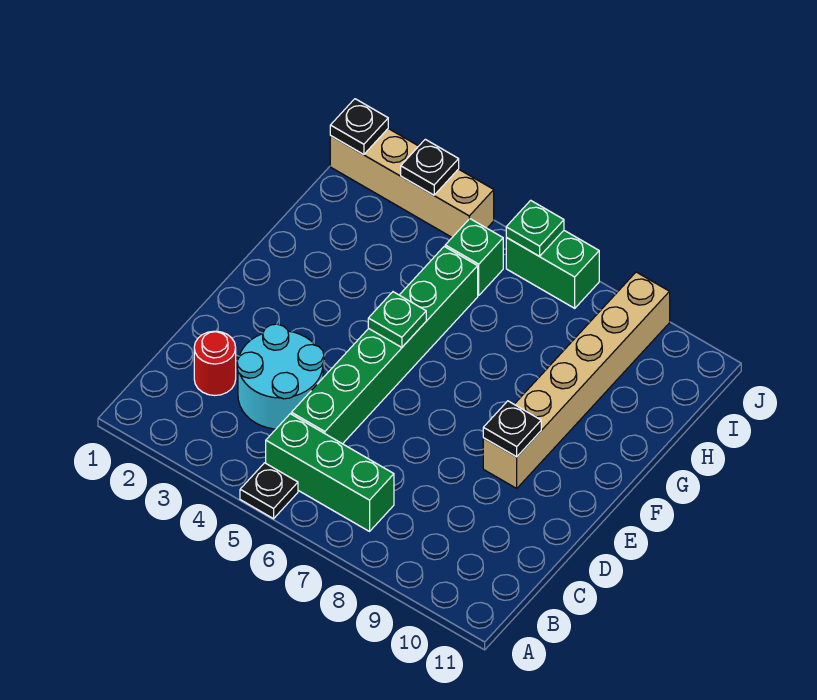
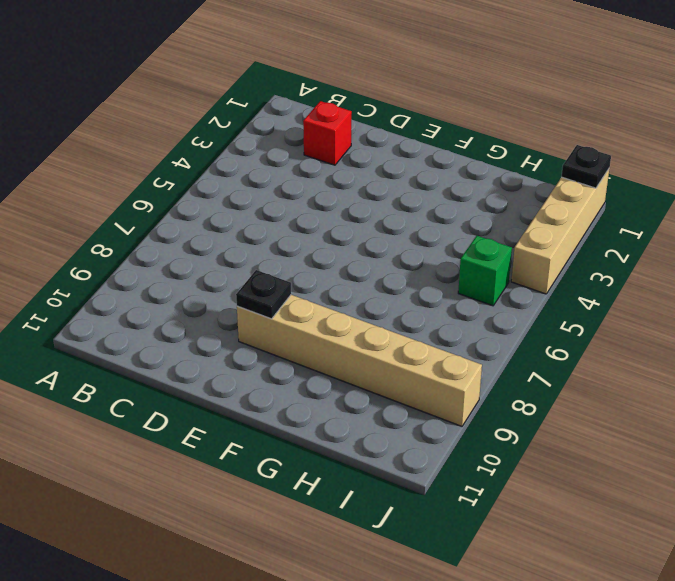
red brick C2 level 1 -> red round brick C2 level 1
none -> black plate A5 level 1
none -> green brick B5:B7 level 1
none -> cyan round brick C3:D4 level 1

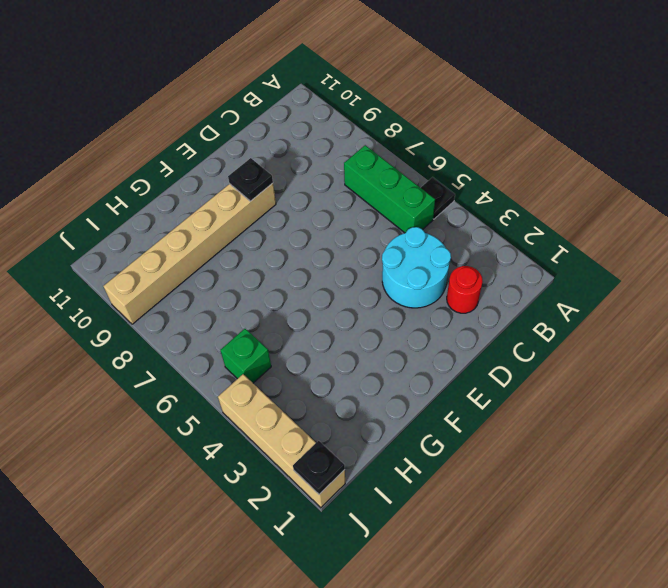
none -> green brick C5:H5 level 1
none -> green brick J6:J7 level 1
none -> green plate F5 level 2

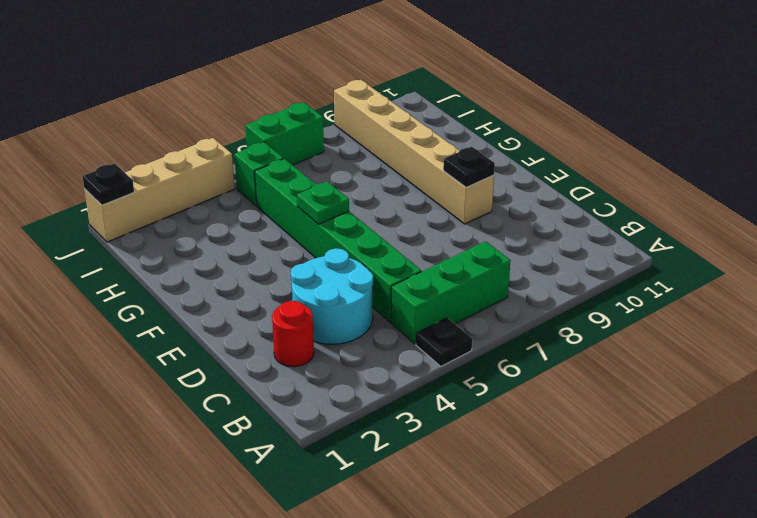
none -> black plate J3 level 2
none -> green plate J6 level 2

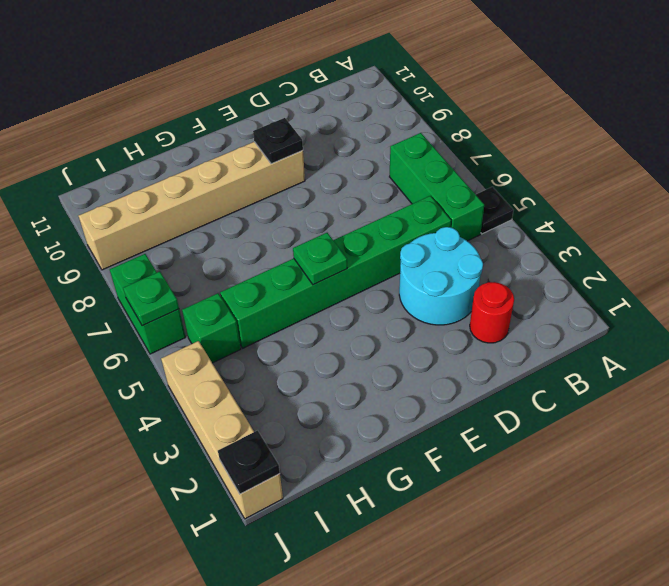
none -> black plate J3 level 2

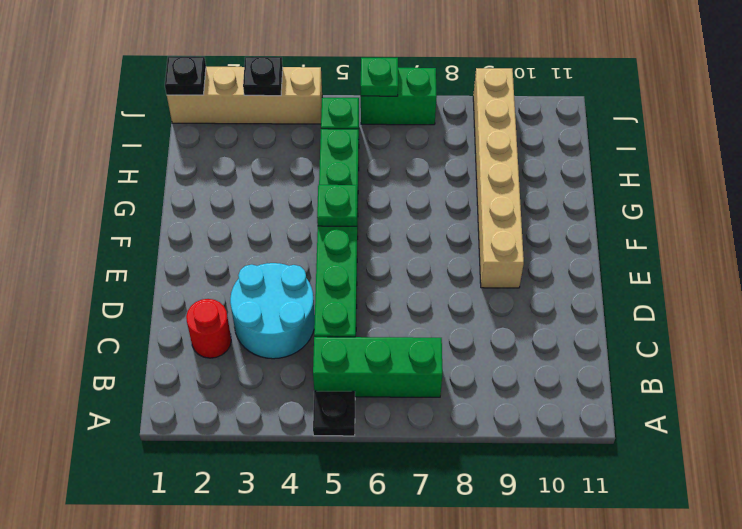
none -> black plate E9 level 2

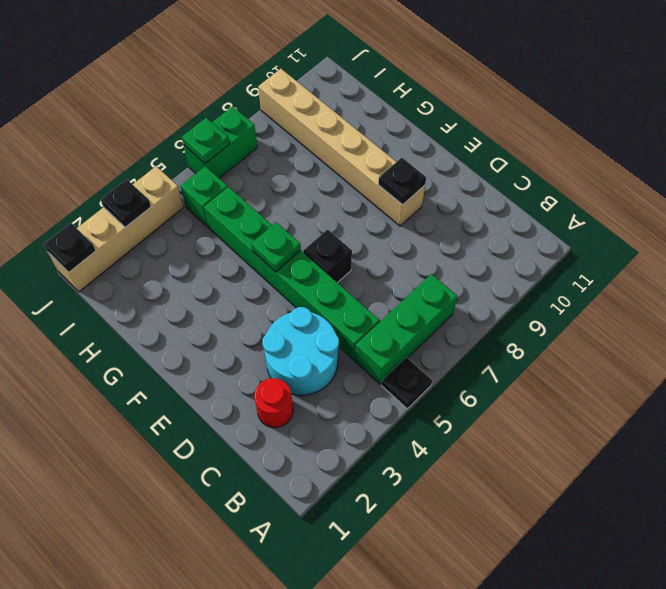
black brick E6 level 1 -> none

